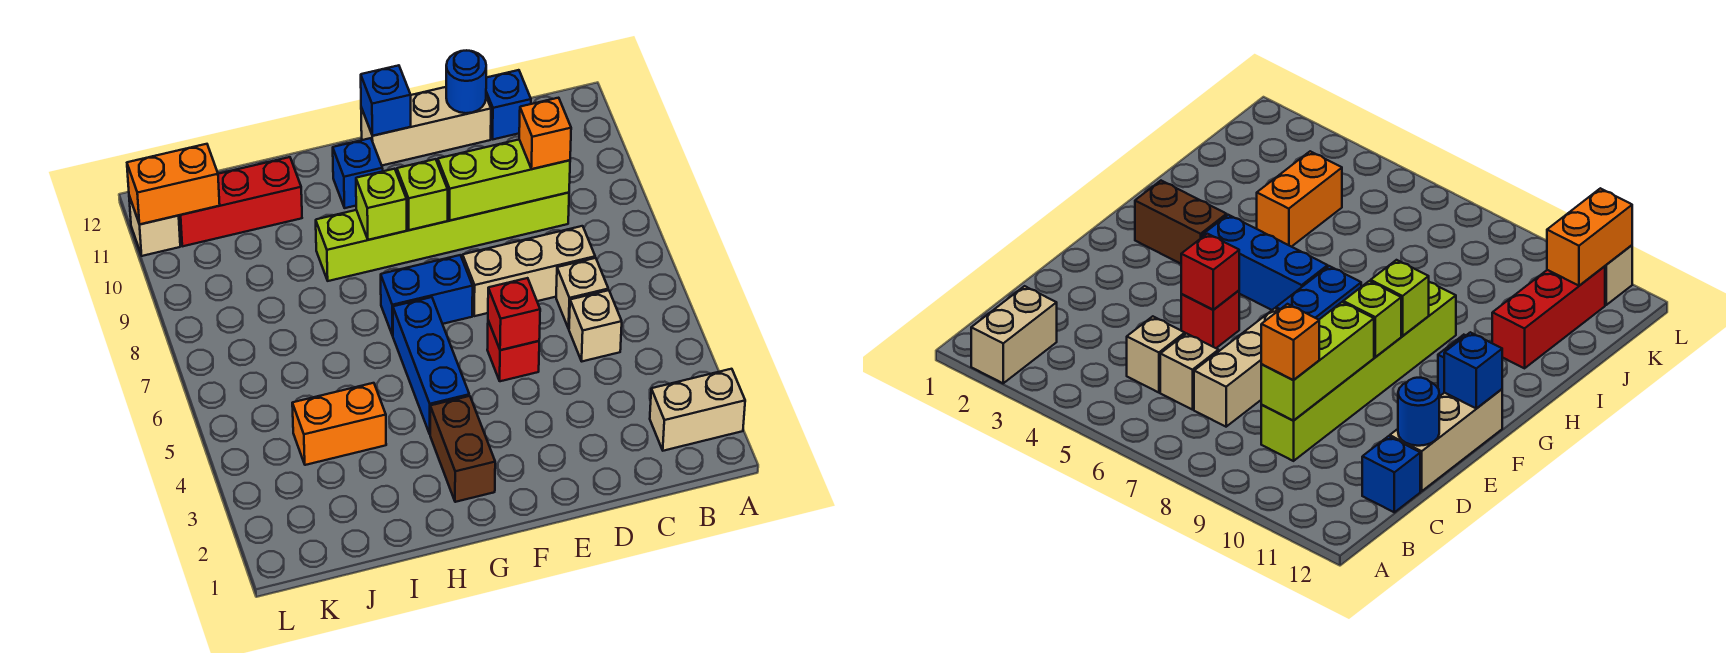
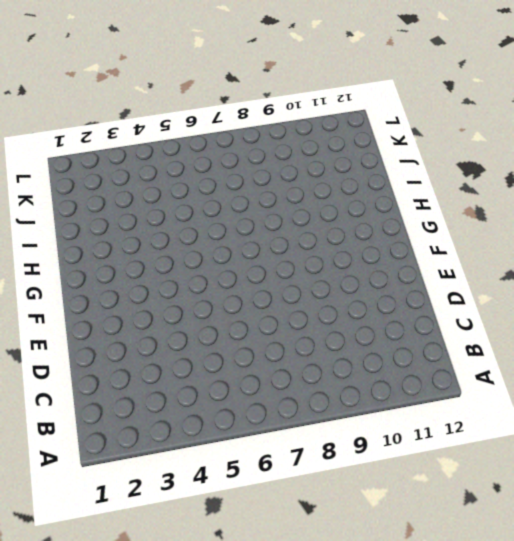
none -> tan brick A2:B2 level 1
none -> tan brick C5 level 1
none -> tan brick C6 level 1

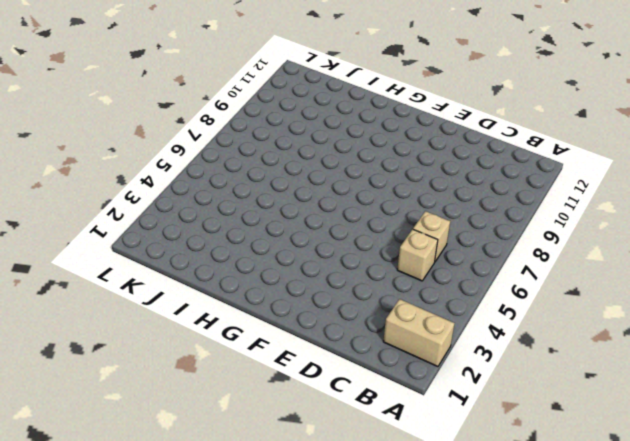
none -> tan brick C7:E7 level 1
none -> lime brick C9:H9 level 1
none -> blue brick C12 level 1

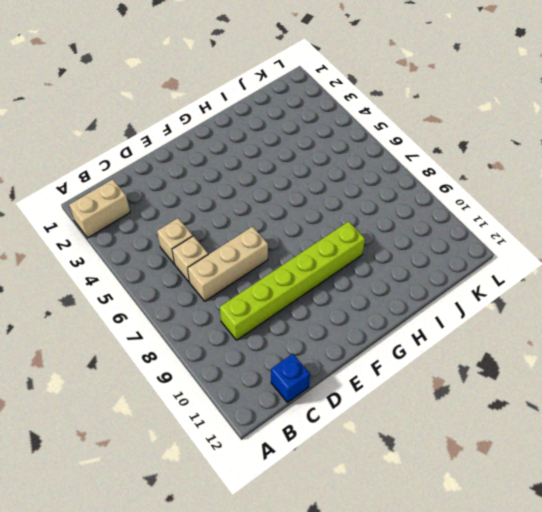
none -> tan brick D12:F12 level 1
none -> red brick E5 level 1
none -> blue brick F7:G7 level 1

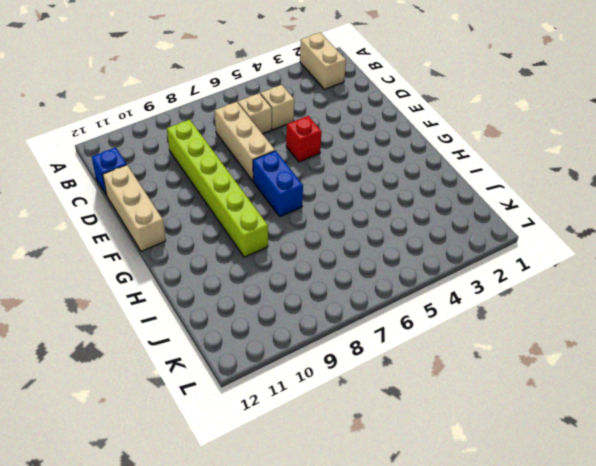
none -> brown brick G2:G3 level 1
none -> blue brick G4:G6 level 1
none -> blue brick G11 level 1

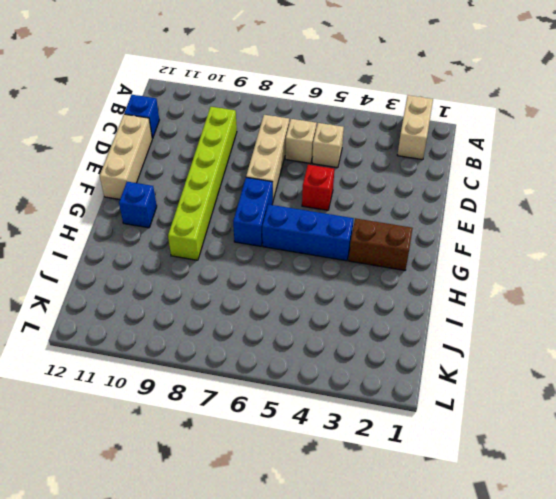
none -> orange brick I4:J4 level 1
none -> red brick I11:K11 level 1
none -> tan brick L11 level 1

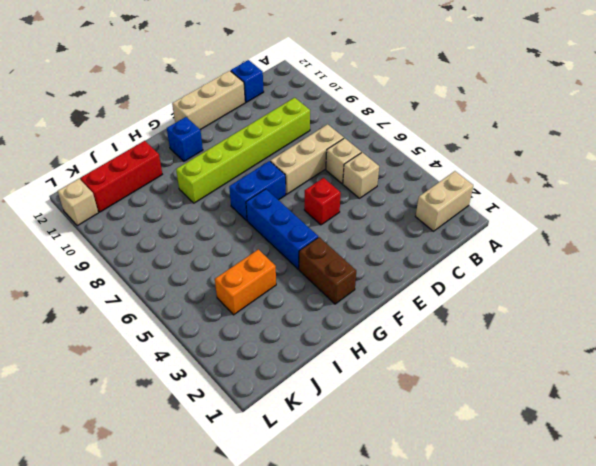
none -> lime brick C9:E9 level 2
none -> blue round brick D12 level 2
none -> red brick E5 level 2

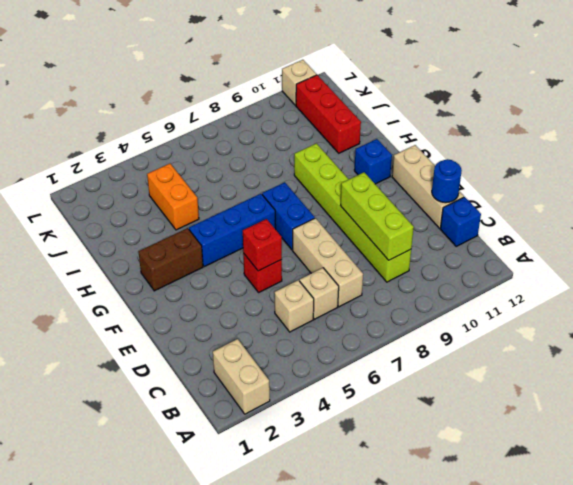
none -> lime brick F9 level 2
none -> blue brick F12 level 2
none -> lime brick G9 level 2

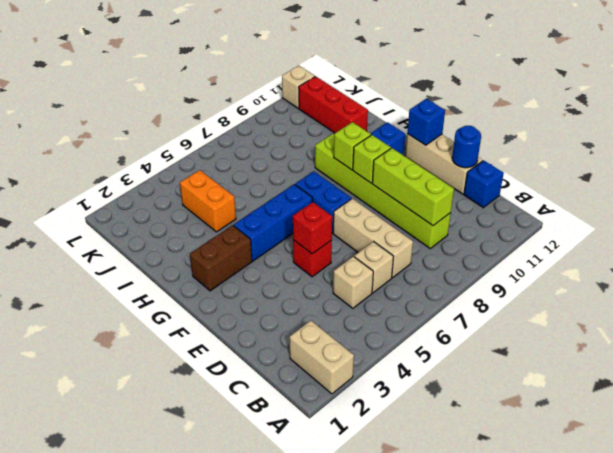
none -> orange brick K11:L11 level 2
none -> orange brick C9 level 3

